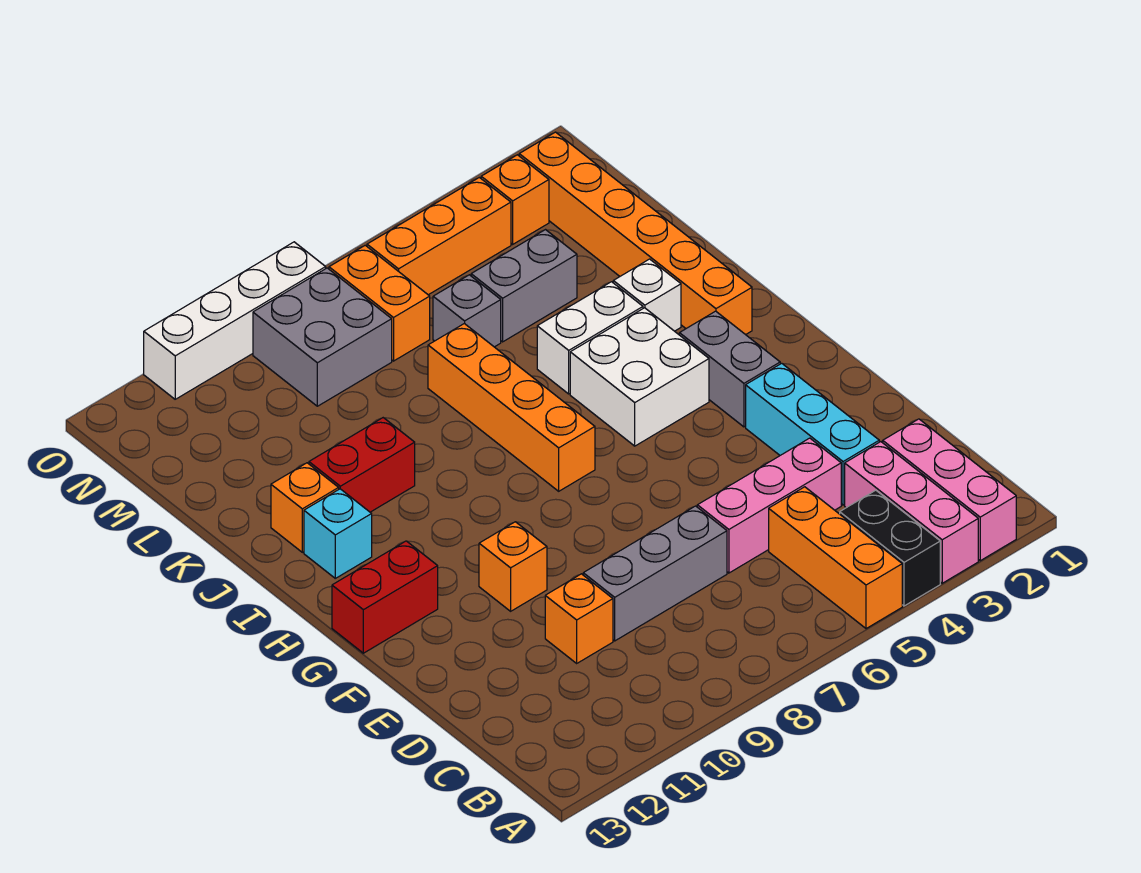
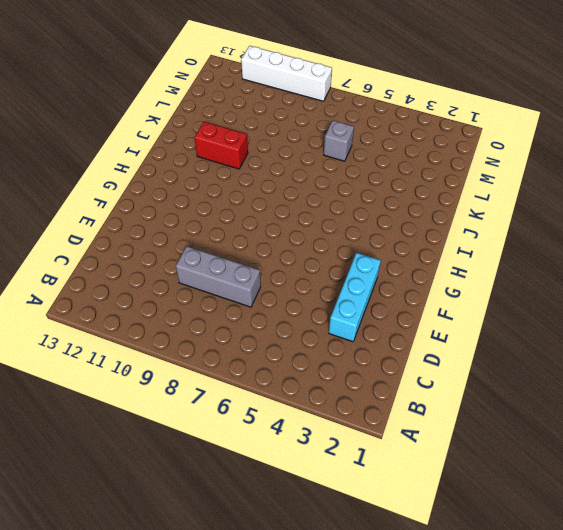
none -> pink brick A2:C2 level 1
none -> pink brick A3:C3 level 1
none -> black brick A4:B4 level 1

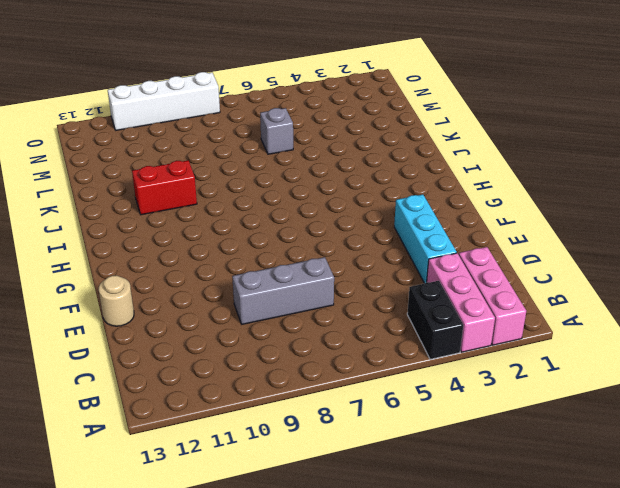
tan round brick E13 level 1 -> none
none -> orange brick A5:C5 level 1
none -> pink brick D4:D6 level 1
none -> orange brick D10 level 1

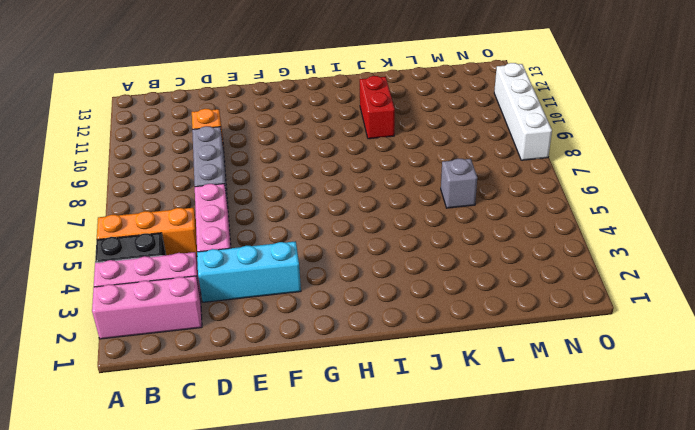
none -> orange brick F10 level 1
none -> grey brick G3:H3 level 1
none -> red brick G12:G13 level 1

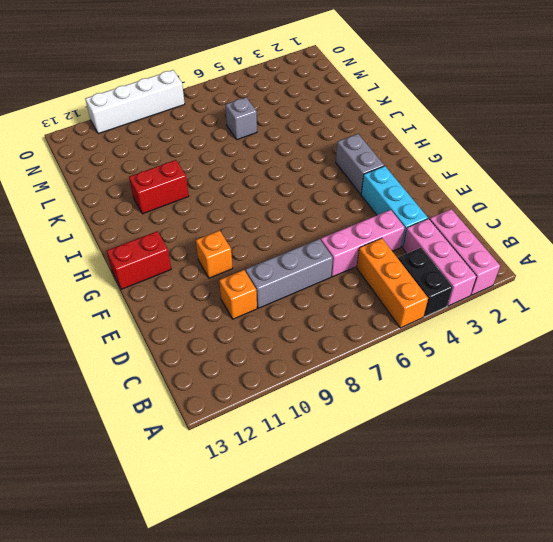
none -> white brick H4:I5 level 1
none -> orange brick H7:K7 level 1
none -> orange brick I2:N2 level 1

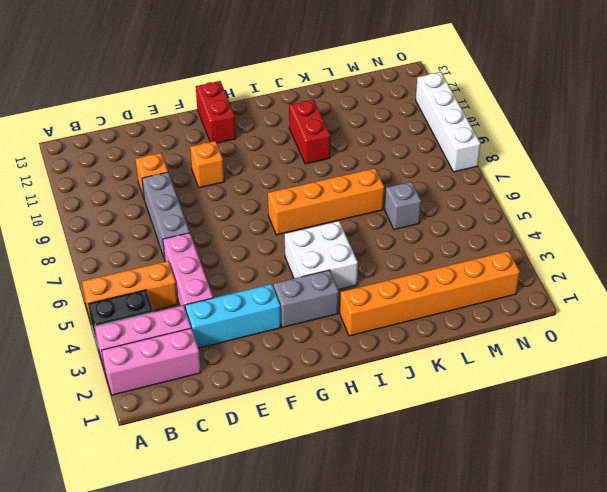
none -> cyan brick I12 level 1
none -> white brick J3 level 1
none -> white brick J4:J5 level 1

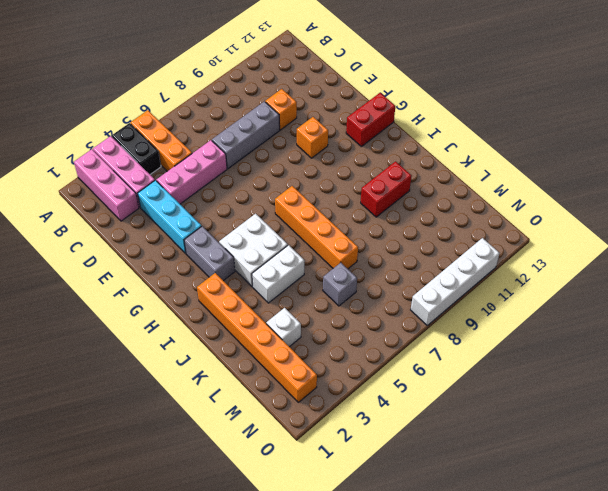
white brick L3 level 1 -> white brick J3 level 1
none -> cyan brick I12 level 1
none -> orange brick J12 level 1
none -> grey brick L4:L5 level 1

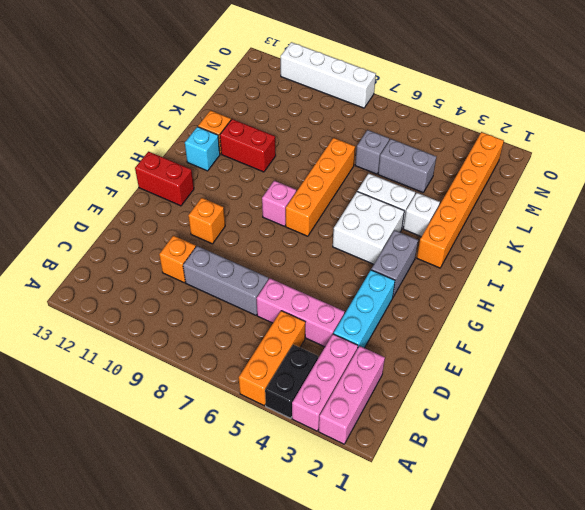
pink brick H8 level 1 -> none
none -> orange brick M7:N7 level 1
none -> grey brick M8:N9 level 1
none -> orange brick N3 level 1

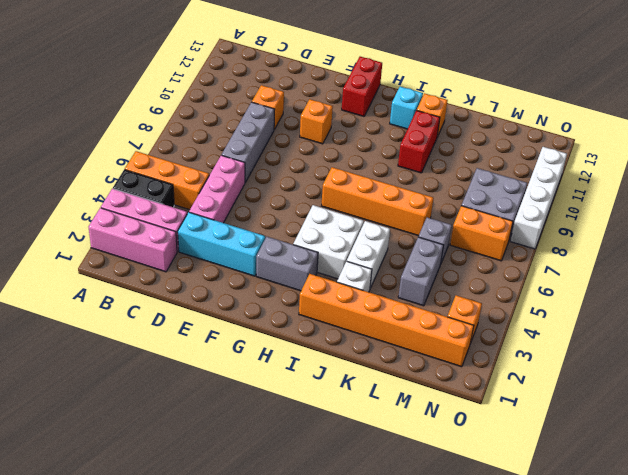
none -> orange brick N4:N6 level 1

